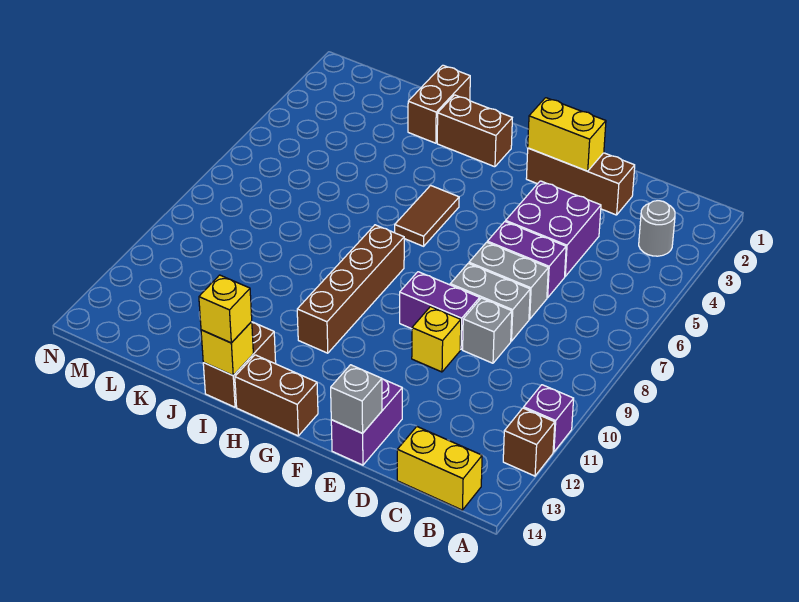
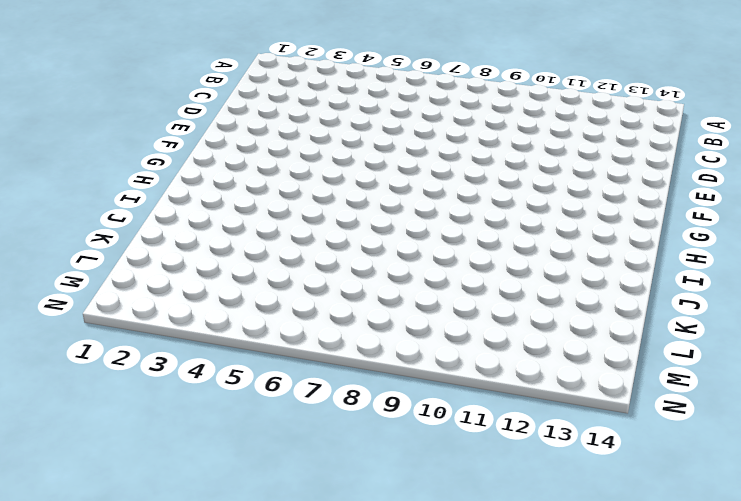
none -> purple brick A11 level 1
none -> brown brick A12 level 1
none -> grey round brick B3 level 1

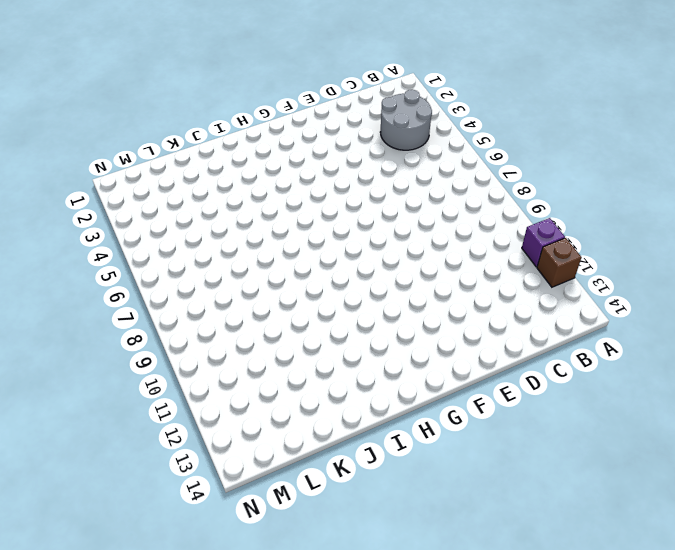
grey round brick B3:C4 level 1 -> grey round brick B3 level 1
none -> yellow brick B14:C14 level 1
none -> brown brick D2:F2 level 1
none -> purple brick D4:E5 level 1

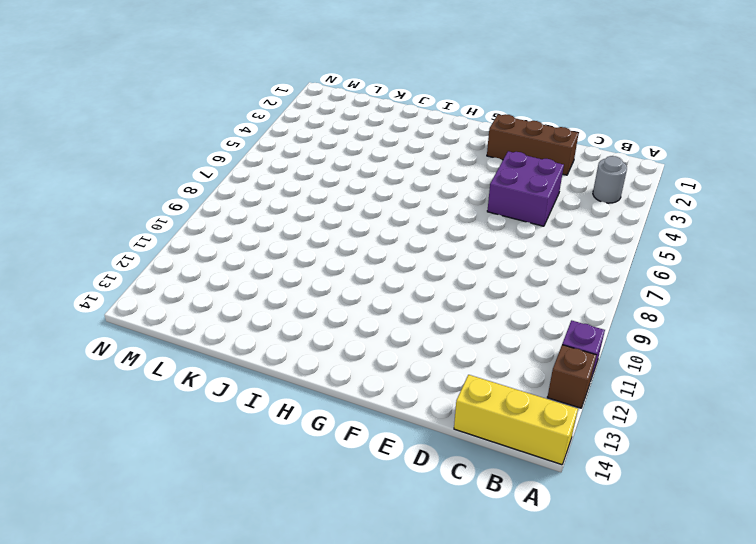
yellow brick A14:C14 level 1 -> yellow brick B14:C14 level 1
none -> purple brick D6:E6 level 1
none -> grey brick D7:E7 level 1
none -> grey brick D8:E8 level 1

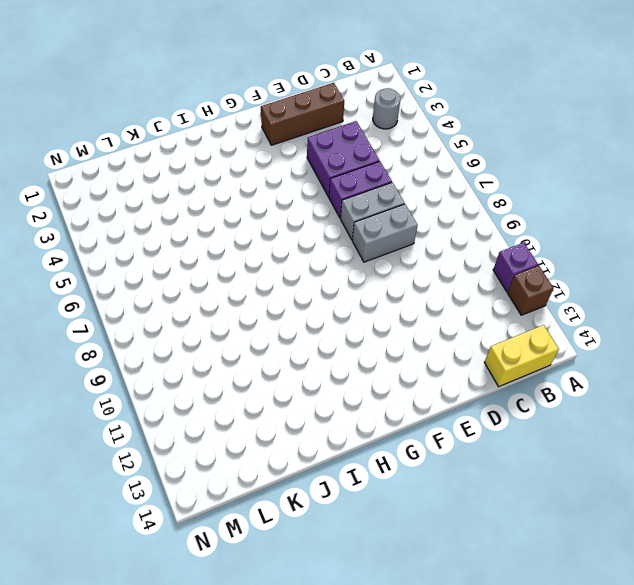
none -> grey brick D9 level 1
none -> purple brick E9:F9 level 1
none -> yellow brick E10 level 1

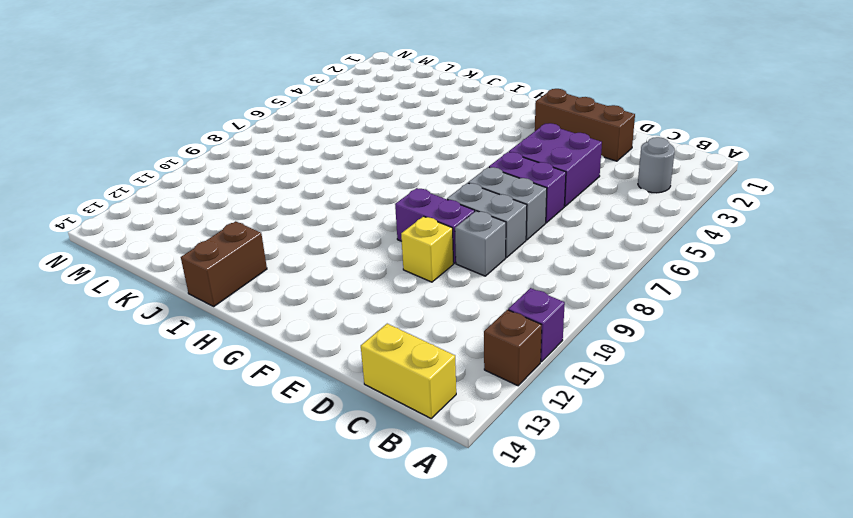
none -> purple brick E13:E14 level 1
none -> brown brick G14:H14 level 1
none -> brown brick H2:I2 level 1

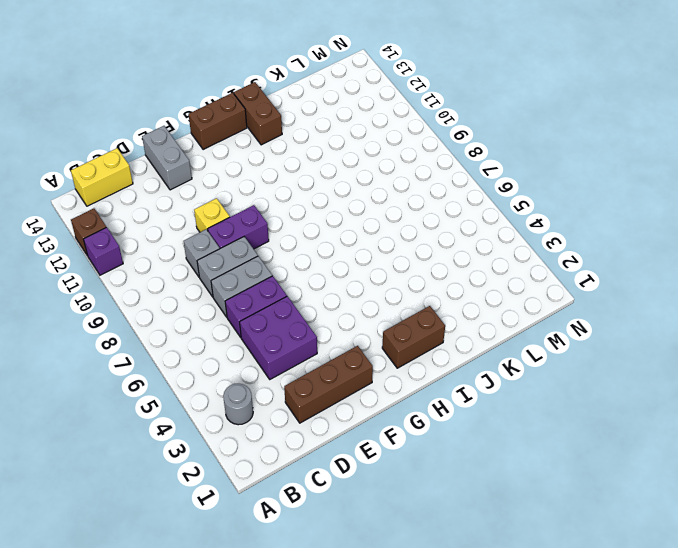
grey brick E13:E14 level 1 -> purple brick E13:E14 level 1
none -> brown tile H5:H6 level 1
none -> brown brick H8:H11 level 1
none -> brown brick J1:J2 level 1

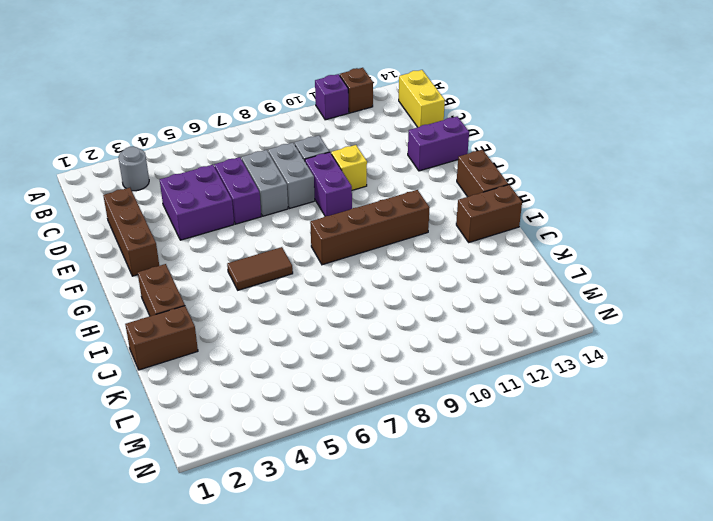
none -> yellow brick E2:F2 level 2
none -> grey brick E14 level 2
none -> yellow brick I14 level 2

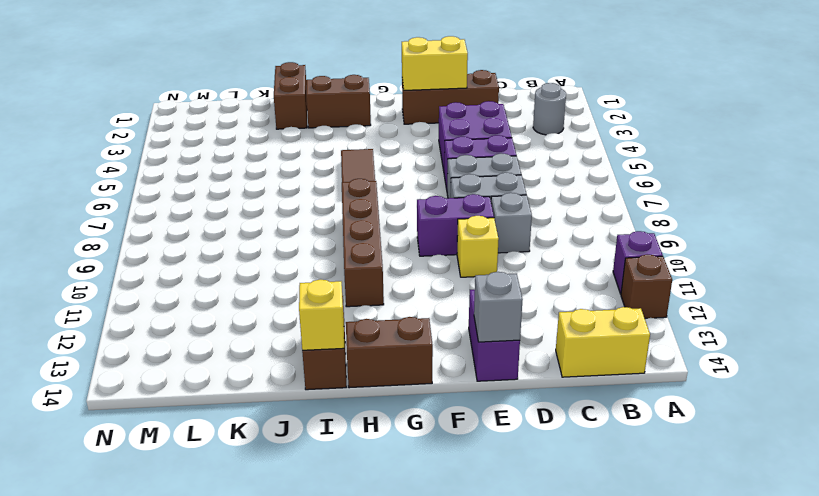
none -> yellow brick I14 level 3

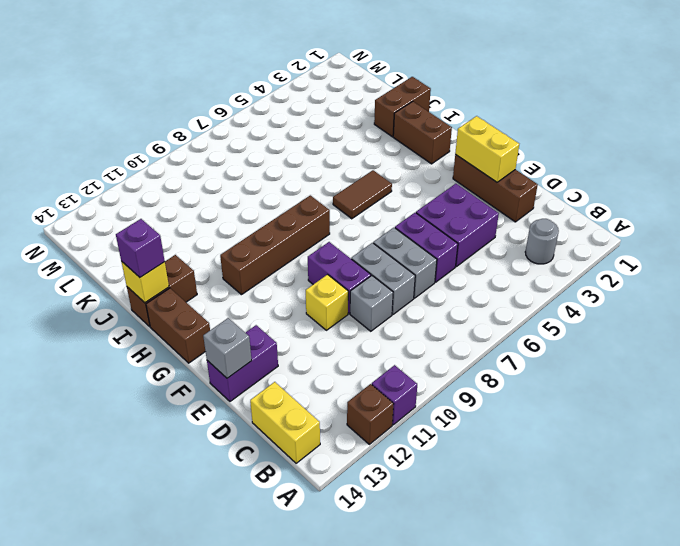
purple brick I14 level 3 -> yellow brick I14 level 3

